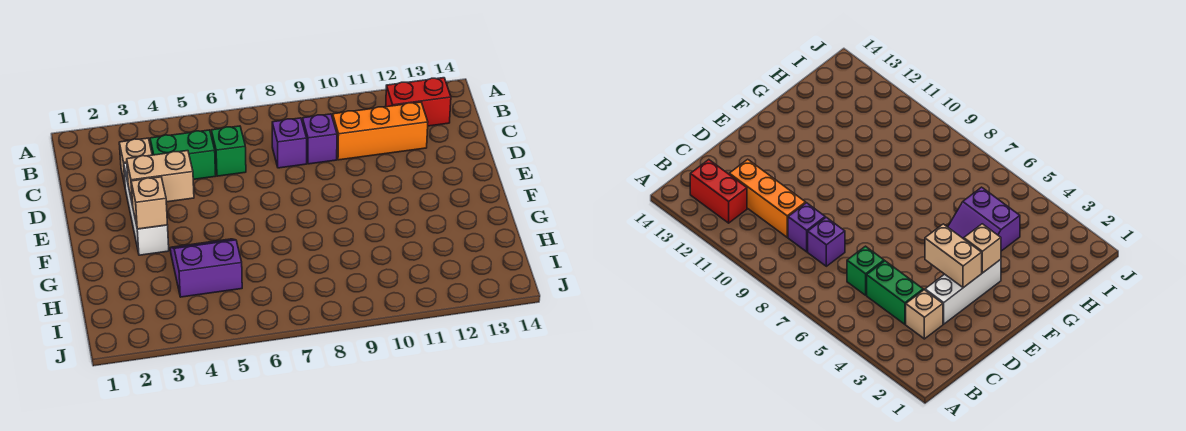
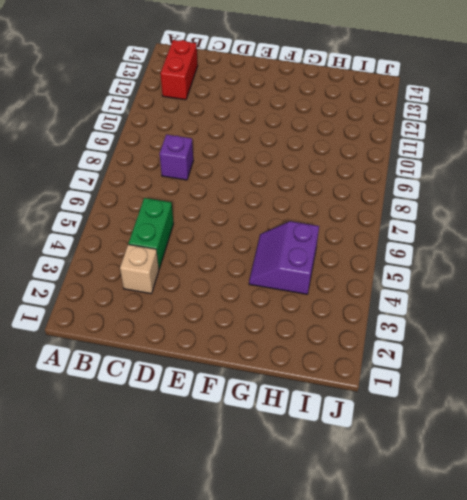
none -> green brick C6 level 1
none -> purple brick C9 level 1

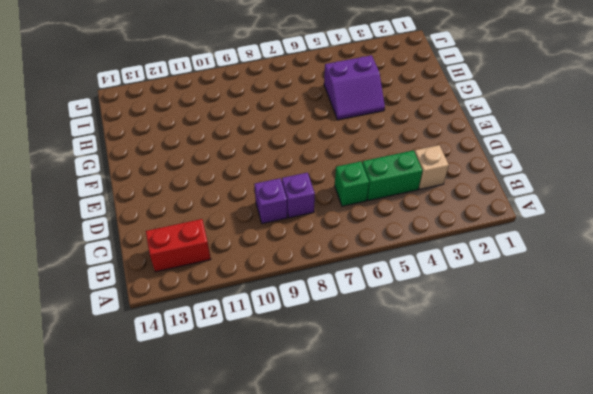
none -> orange brick C10:C12 level 1
none -> white brick D3:F3 level 1

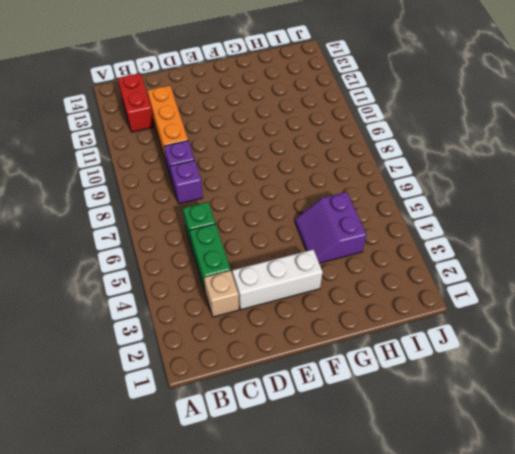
none -> tan brick E3:E4 level 2
none -> tan brick F3 level 2

